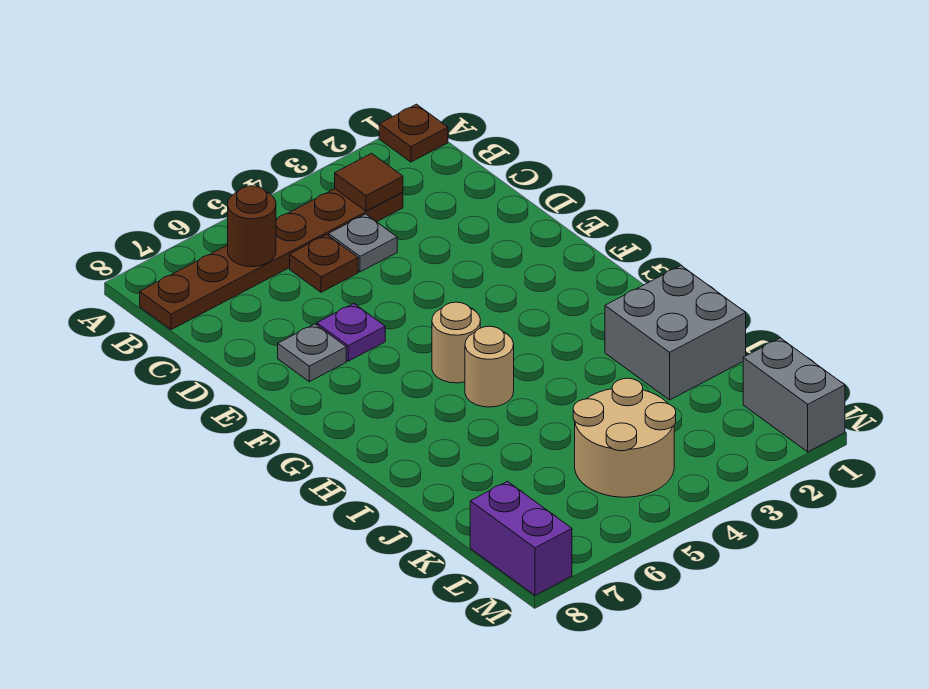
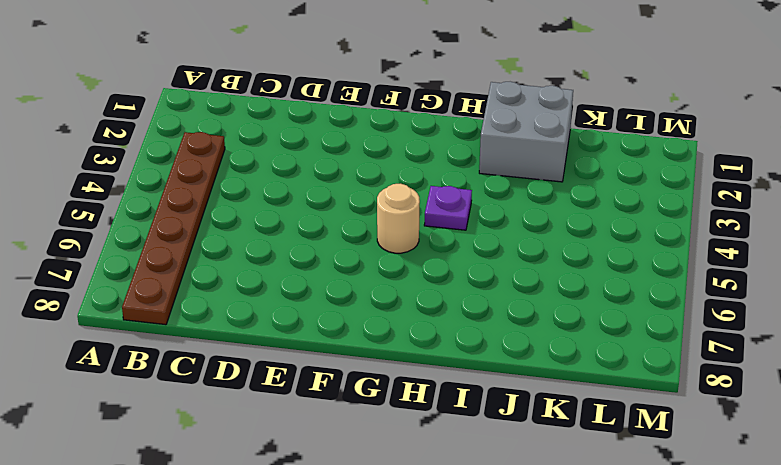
purple plate H4 level 1 -> purple plate E6 level 1
none -> brown plate A1 level 1
none -> grey plate C4 level 1
none -> brown plate C5 level 1

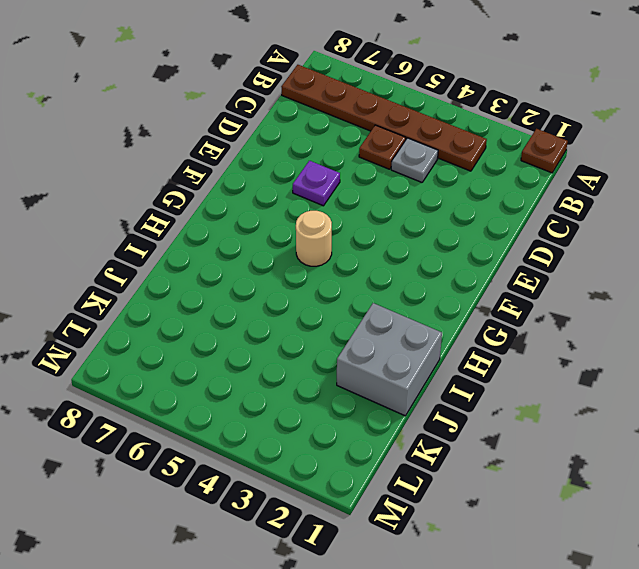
none -> grey plate E7 level 1
none -> tan round brick H5 level 1
none -> tan round brick K4:L5 level 1

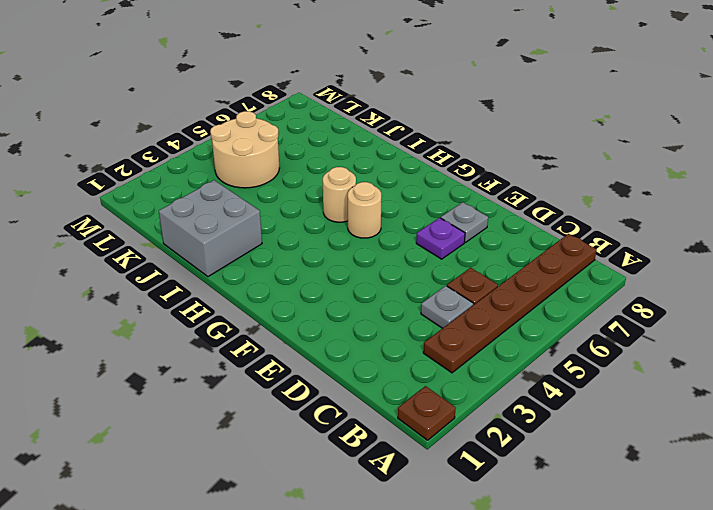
none -> grey brick L1:M1 level 1
none -> purple brick L8:M8 level 1
none -> brown tile B3 level 2

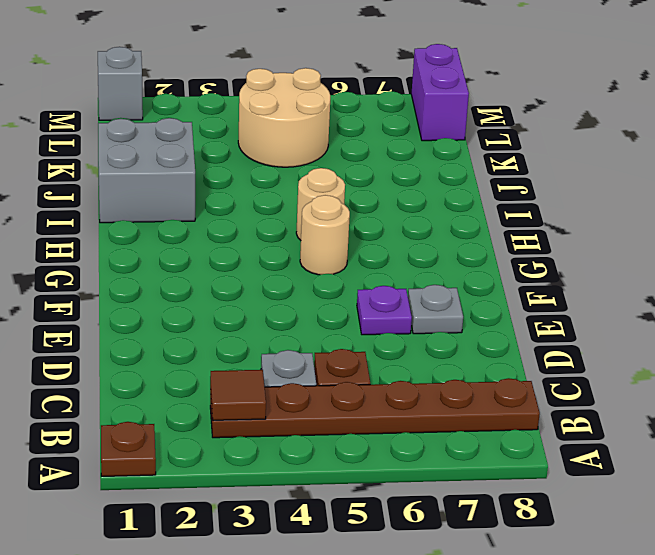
grey brick M1 level 1 -> grey brick L1:M1 level 1
none -> brown round brick B6 level 2

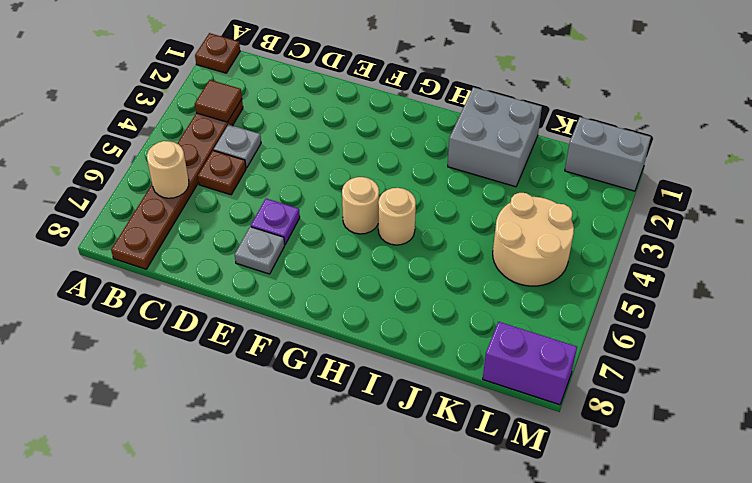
tan round brick B6 level 2 -> brown round brick B6 level 2

